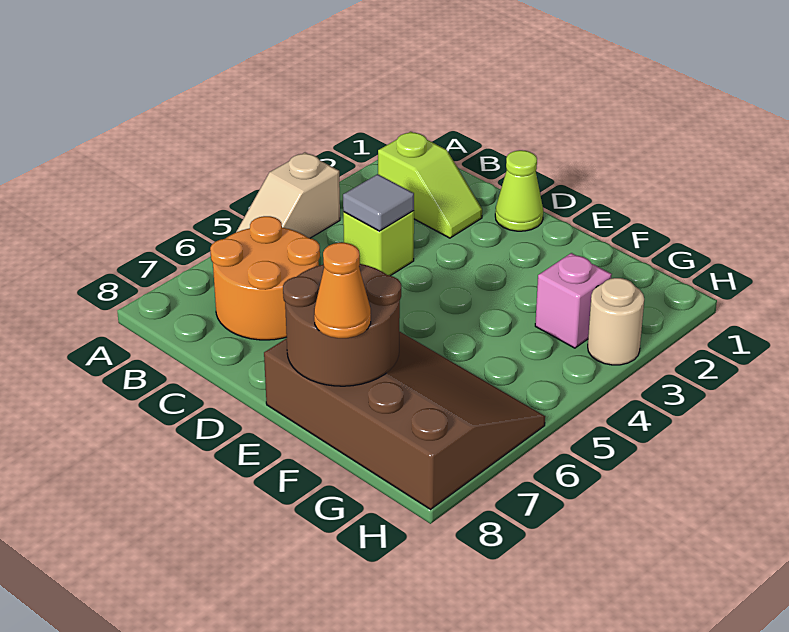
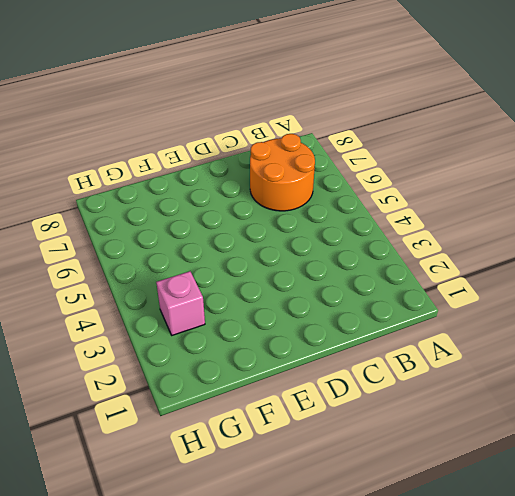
none -> tan slope A4:A5 level 1 top 4
none -> lime slope B2:C2 level 1 top B

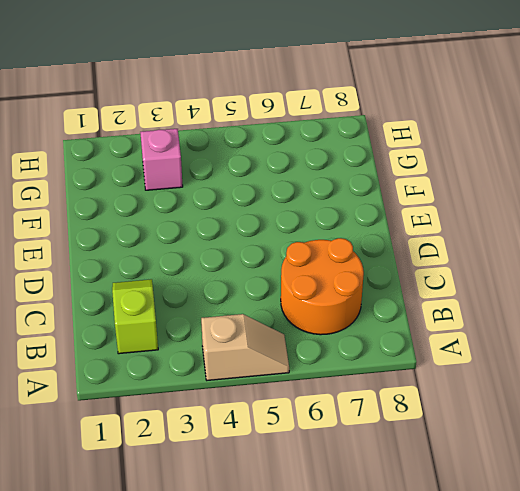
none -> lime brick C4 level 1
none -> lime cone D1 level 1

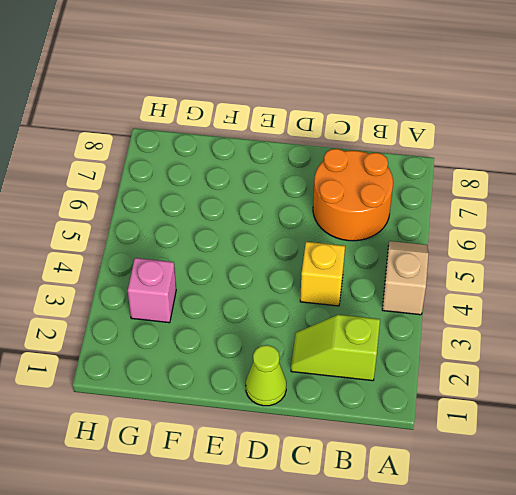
yellow brick C4 level 1 -> lime brick C4 level 1
none -> brown slope E6:H8 level 1 top 8
none -> tan round brick H3 level 1

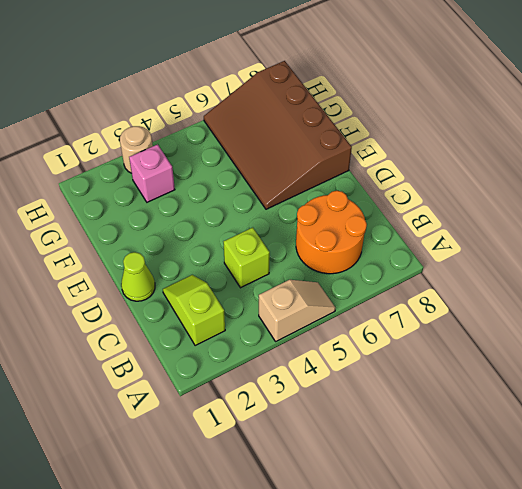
none -> grey tile C4 level 2
none -> brown round brick E7:F8 level 2

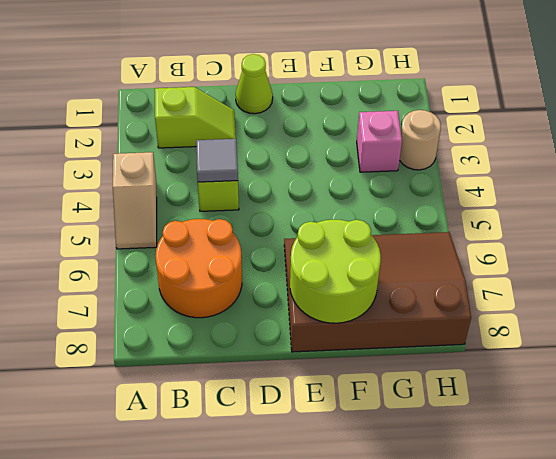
lime round brick E7:F8 level 2 -> brown round brick E7:F8 level 2
none -> orange cone F8 level 3

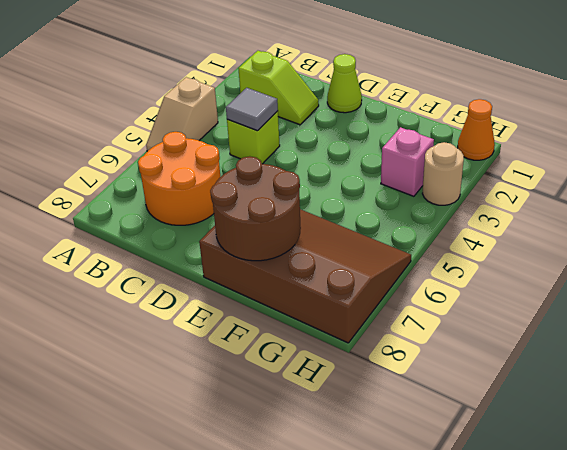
orange cone H1 level 1 -> orange cone F8 level 3

